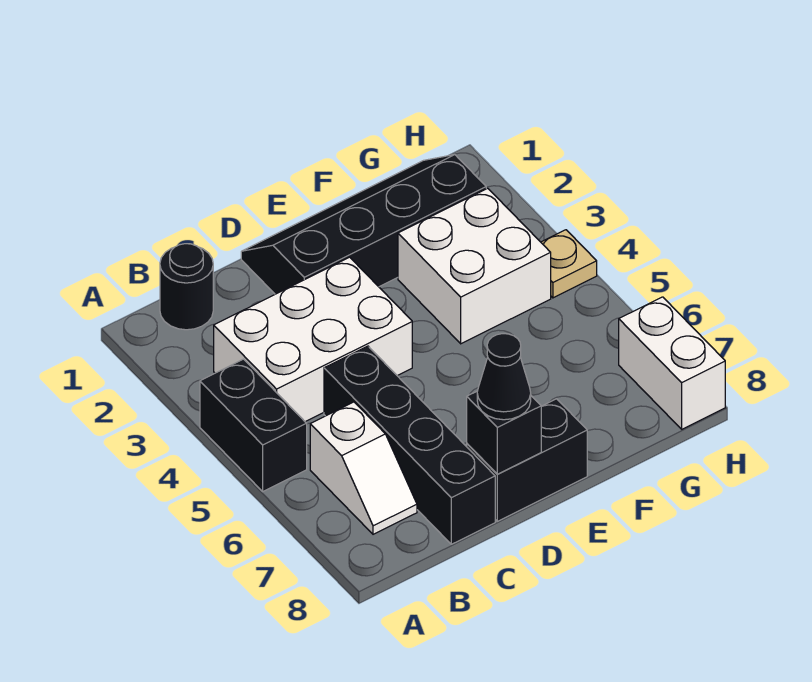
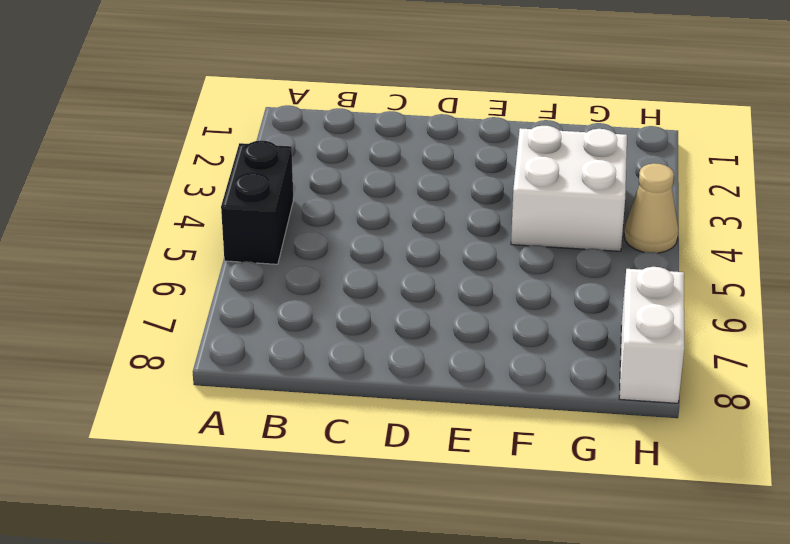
tan cone H4 level 1 -> tan plate H4 level 1
none -> black round brick B1 level 1
none -> white brick B3:D4 level 1
none -> white slope B6:B7 level 1 top 6

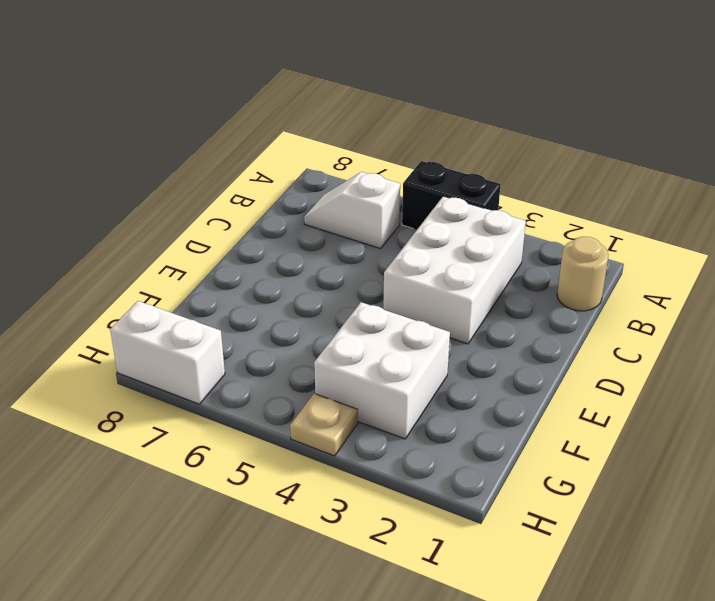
tan round brick B1 level 1 -> black round brick B1 level 1
none -> black brick C5:C8 level 1
none -> black slope D1:G2 level 1 top 2
none -> black brick D8:E8 level 1

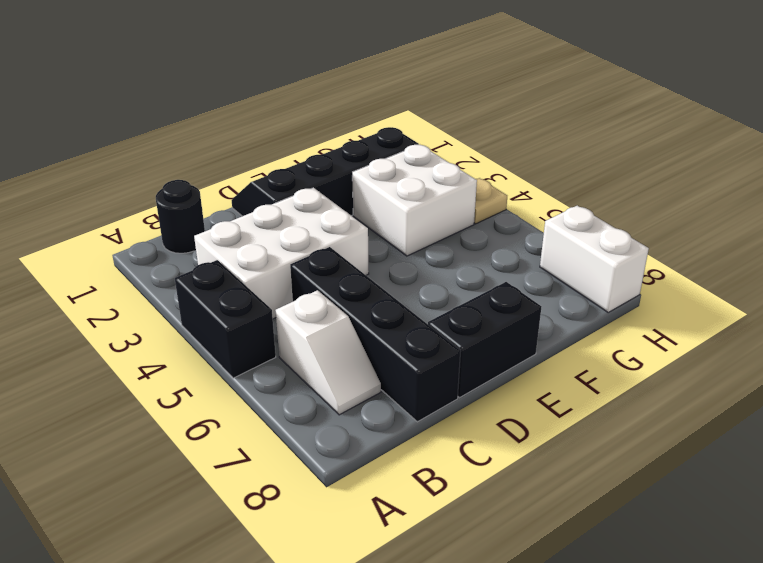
none -> black brick D8 level 2
none -> black cone D8 level 3

